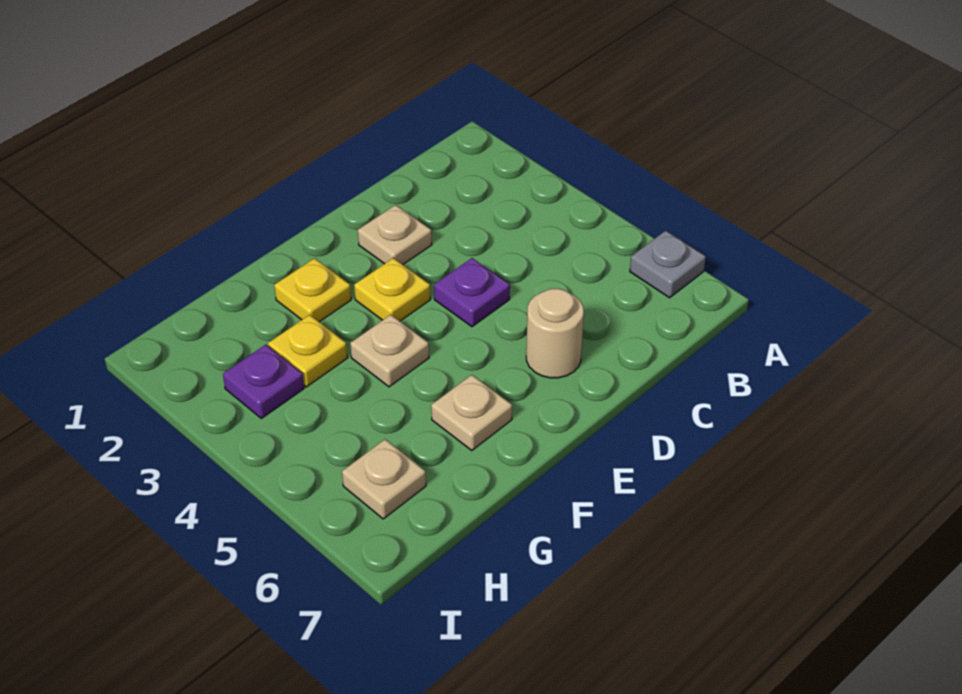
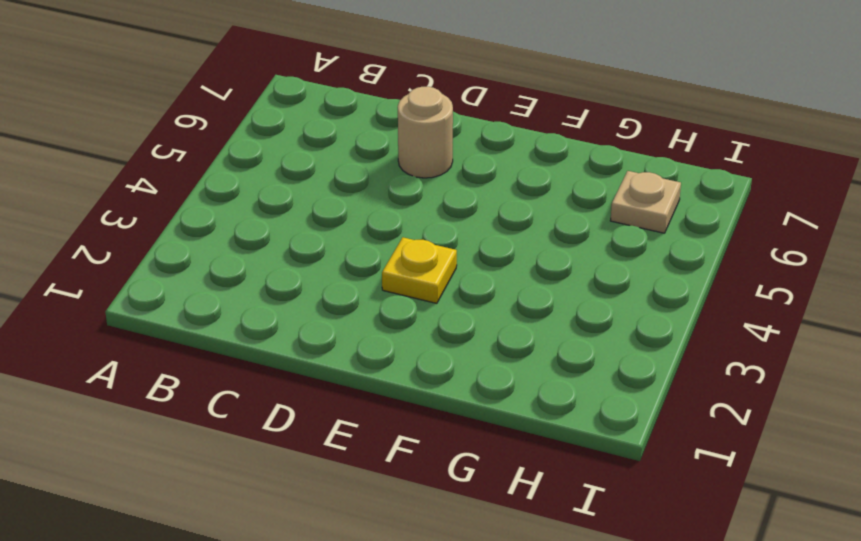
none -> grey plate A6 level 1
none -> tan plate D2 level 1

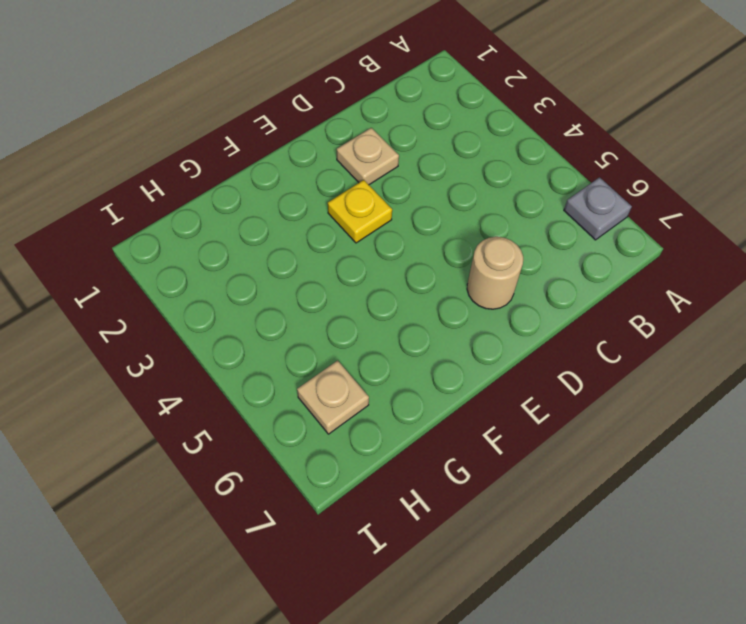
none -> purple plate D4 level 1
none -> yellow plate F2 level 1

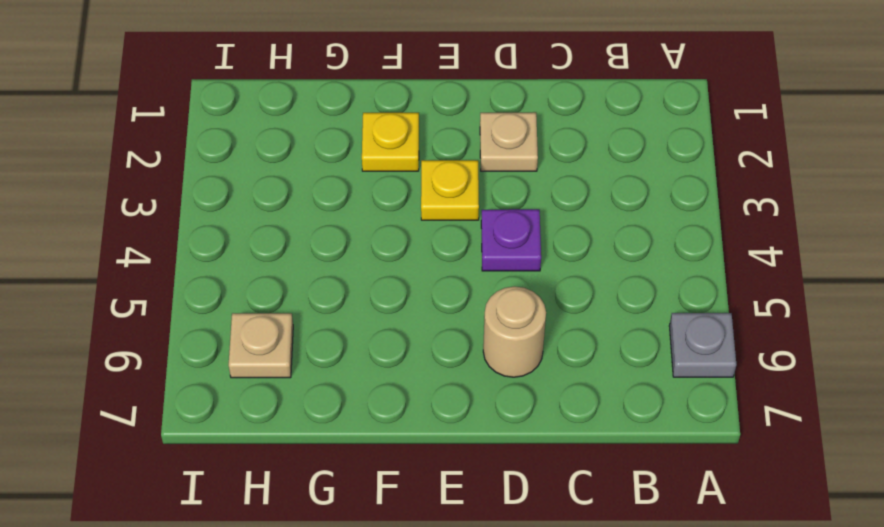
none -> tan plate F4 level 1
none -> tan plate F6 level 1

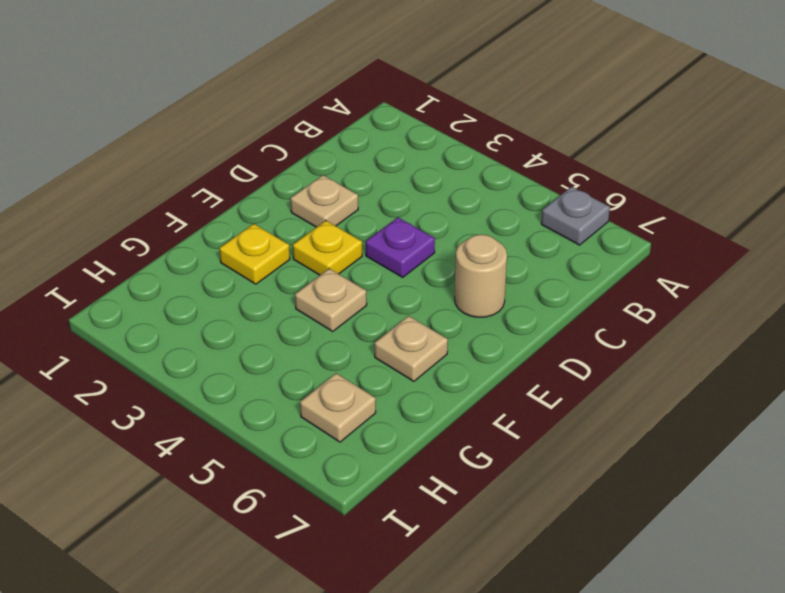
none -> yellow plate G3 level 1
none -> purple plate H3 level 1

